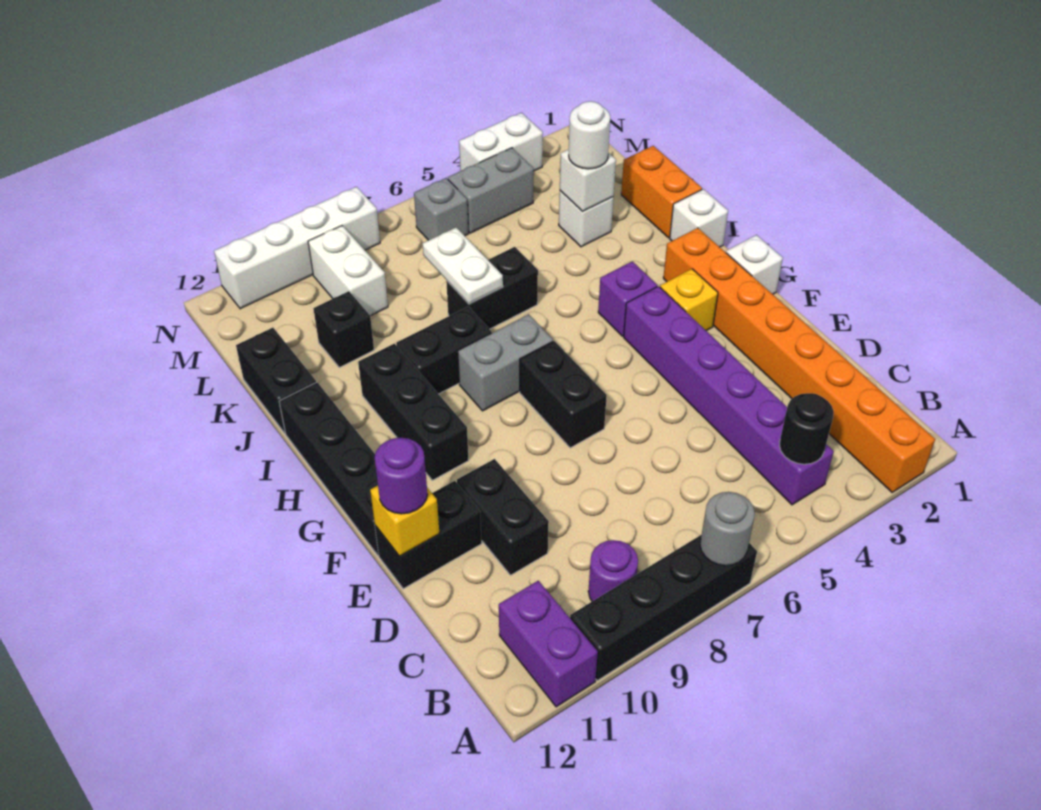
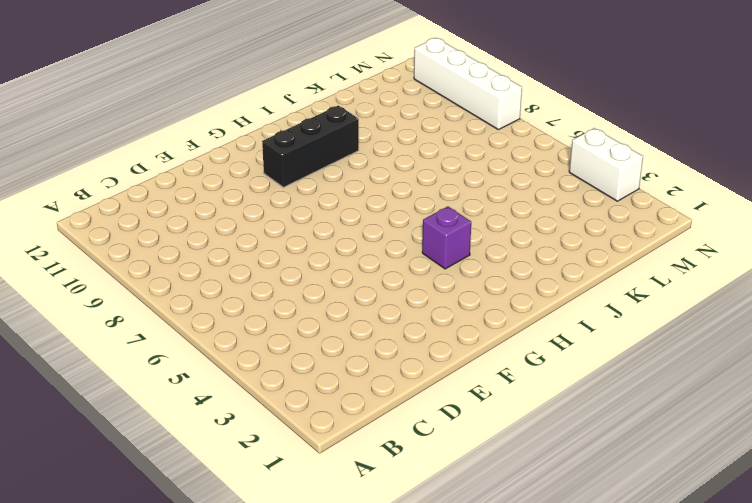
none -> orange brick A2:H2 level 1
none -> black brick A7:A10 level 1
none -> purple brick A11:B11 level 1
none -> purple brick B4:G4 level 1

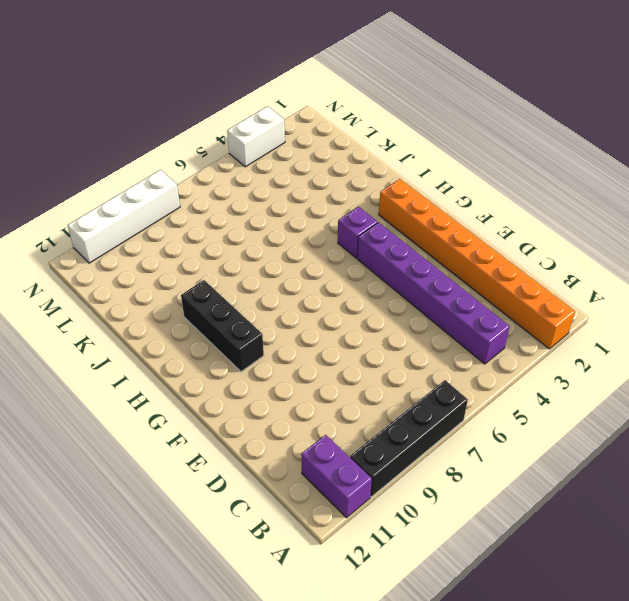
none -> purple round brick B9 level 1
none -> black brick D10:E10 level 1
none -> black brick E11:E12 level 1
none -> black brick F7:G7 level 1

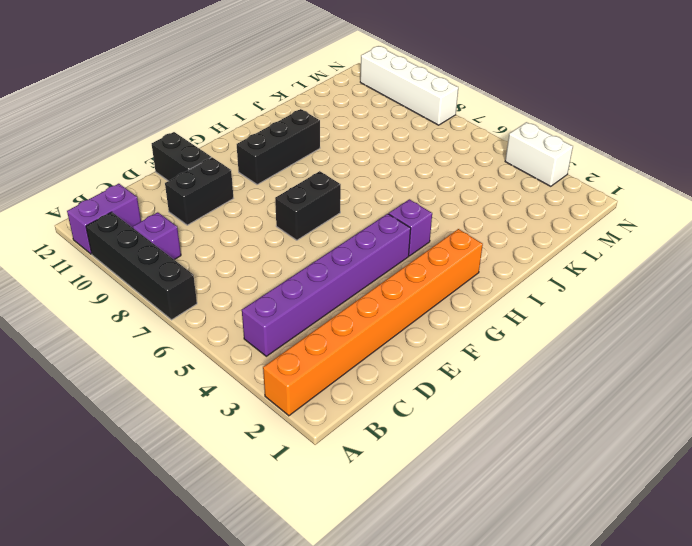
purple brick B9 level 1 -> purple round brick B9 level 1
none -> black brick F12:I12 level 1
none -> white brick G1 level 1
none -> yellow brick G3 level 1
none -> grey brick H7:H8 level 1

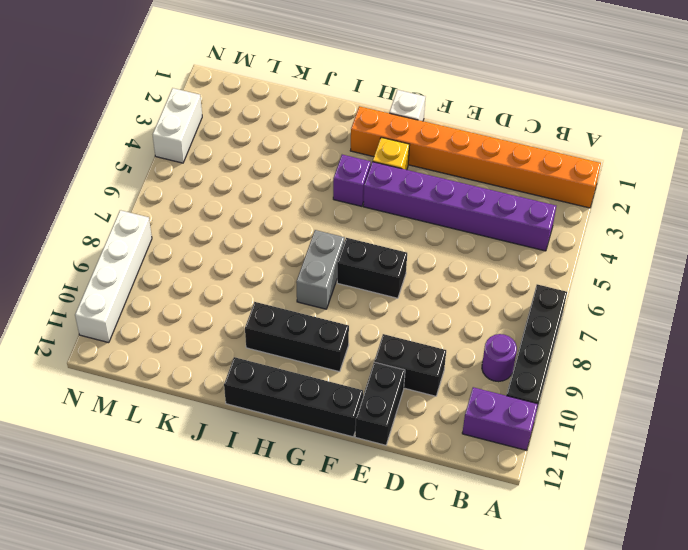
none -> white brick I1 level 1
none -> black brick I8:I9 level 1
none -> orange brick J1:K1 level 1
none -> black brick J6:J7 level 1

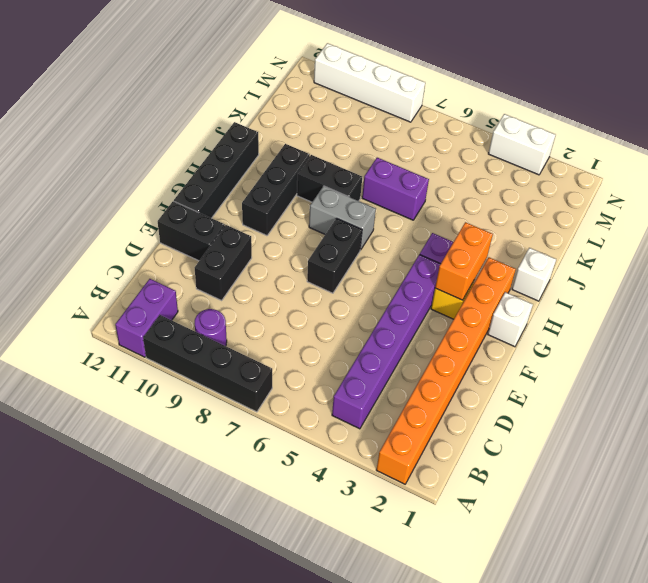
orange brick G3:H3 level 2 -> orange brick J1:K1 level 1
purple brick J6:J7 level 1 -> black brick J6:J7 level 1
none -> black brick J12:K12 level 1
none -> white brick K3 level 1
none -> black brick K10 level 1
none -> white brick L9:M9 level 1

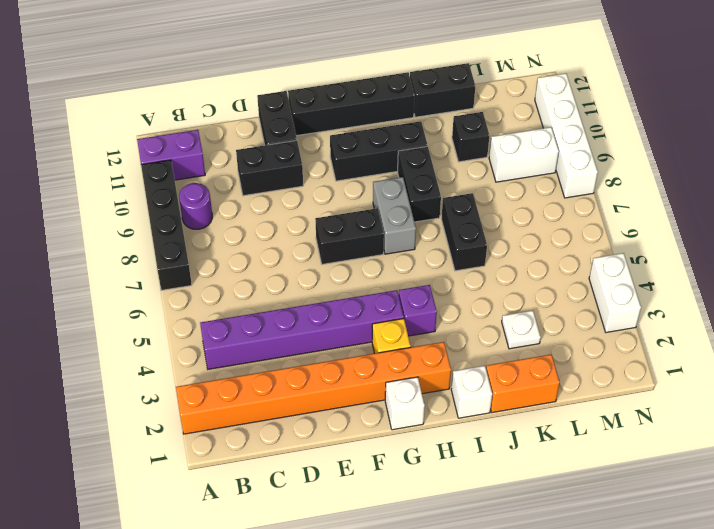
white plate K3 level 1 -> white brick K3 level 1
none -> grey brick M4:M5 level 1
none -> grey brick M6 level 1
none -> grey round brick A7 level 2
none -> black round brick B4 level 2

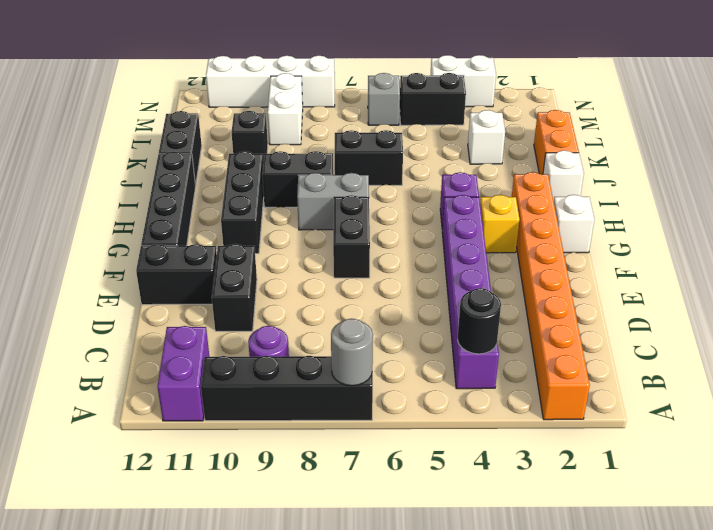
black brick M4:M5 level 1 -> grey brick M4:M5 level 1
none -> yellow brick E12 level 2
none -> white plate J7:K7 level 2
none -> white brick K3 level 2
none -> purple round brick E12 level 3

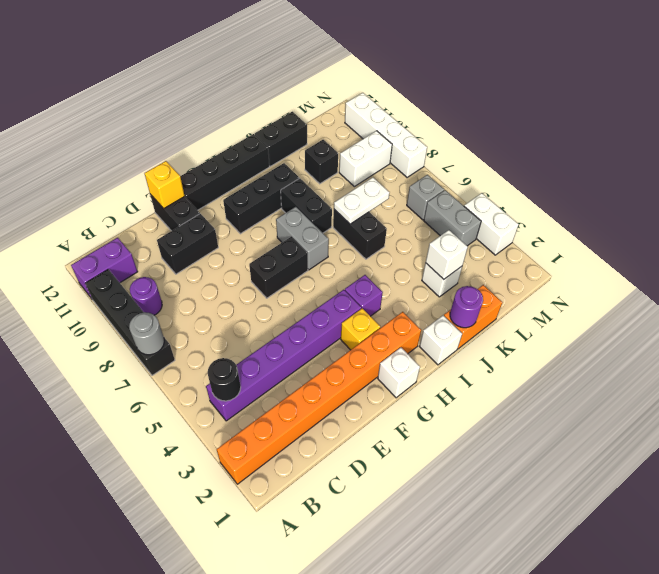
purple round brick J1 level 2 -> purple round brick E12 level 3
none -> white round brick K3 level 3

